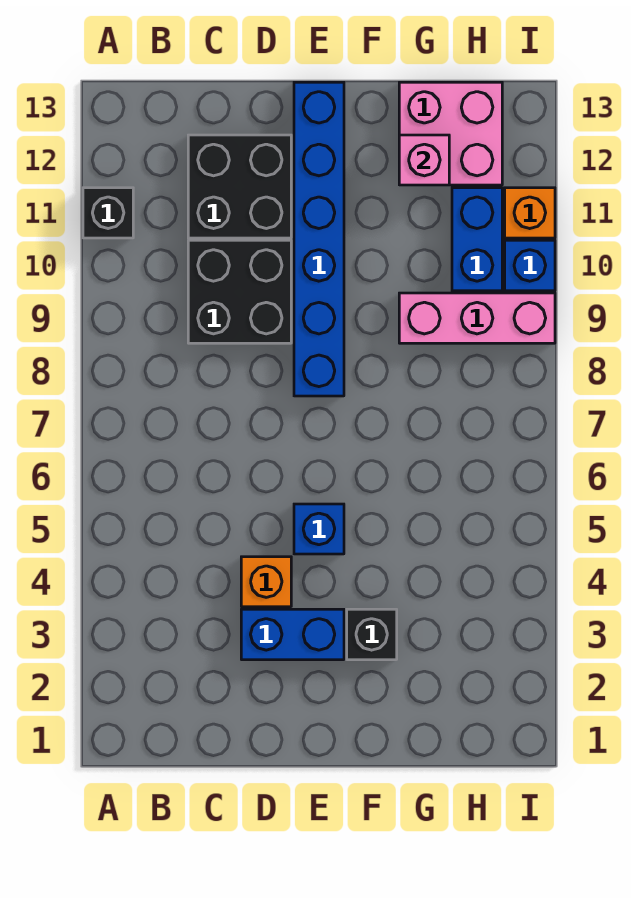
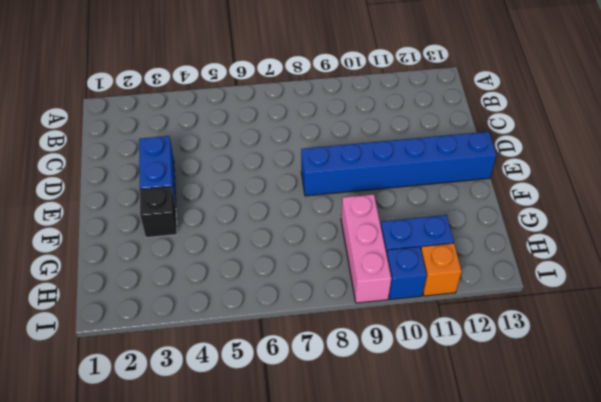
none -> black brick A11 level 1
none -> black brick C9:D10 level 1
none -> black brick C11:D12 level 1

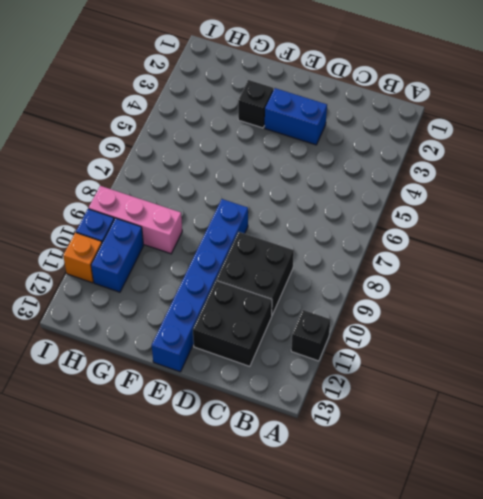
none -> orange brick D4 level 1
none -> blue brick E5 level 1
none -> pink brick G12:H13 level 1

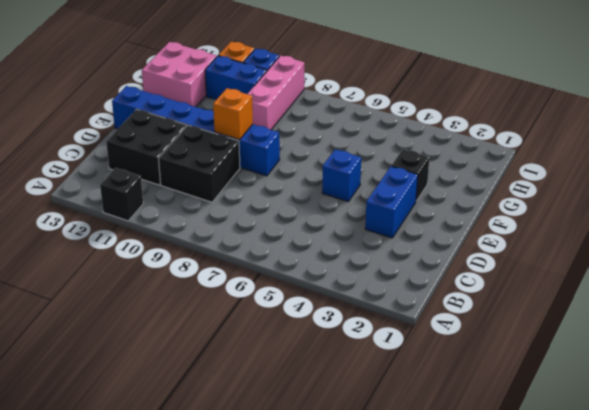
orange brick E9 level 2 -> orange brick D4 level 1
none -> pink brick G12 level 2

